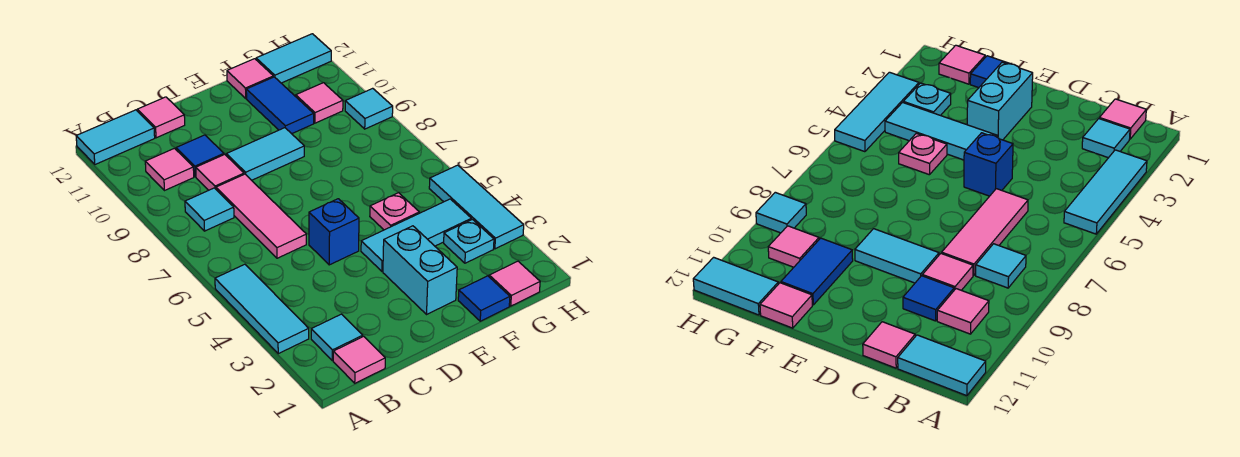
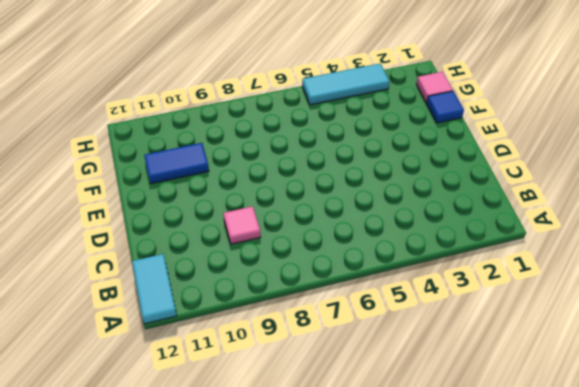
none -> cyan tile A3:A5 level 1
none -> pink tile B1 level 1
none -> cyan tile B2 level 1

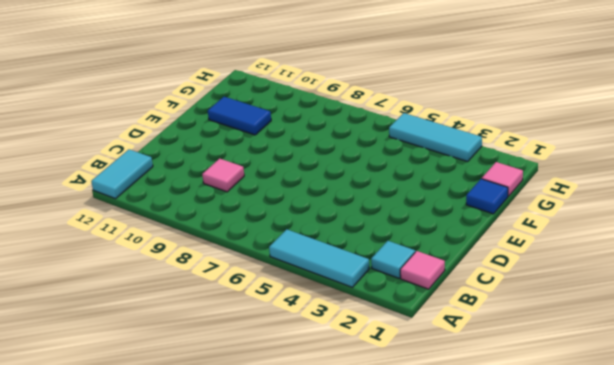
none -> cyan tile B8 level 1
none -> pink tile B10 level 1
none -> pink tile C6:C8 level 1

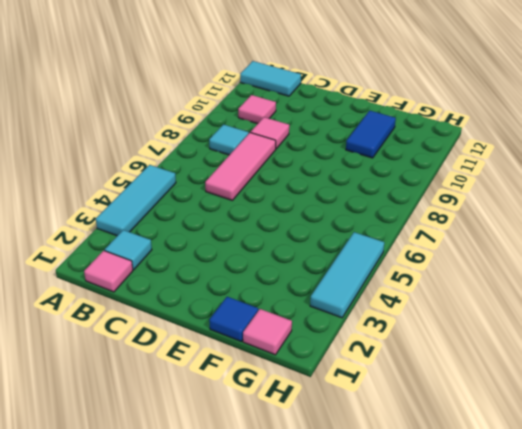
none -> blue tile C10 level 1
none -> pink tile C12 level 1
none -> blue brick D5 level 1

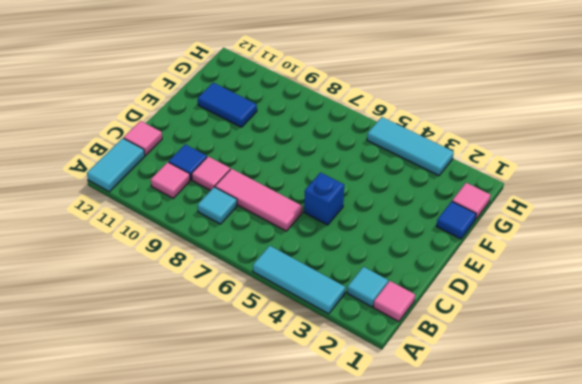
none -> cyan tile D9:E9 level 1
none -> cyan brick E2:E3 level 1
none -> cyan tile E4:G4 level 1

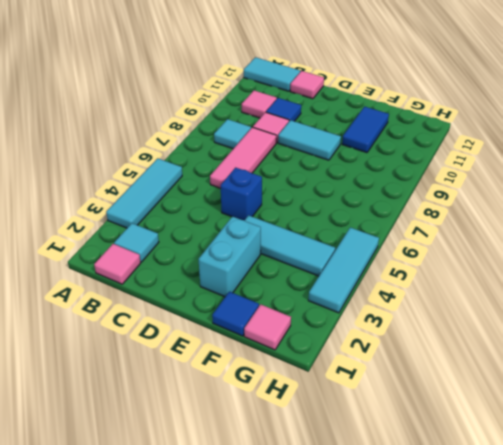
none -> pink plate F5 level 1
none -> pink tile F12 level 1
none -> cyan plate G3 level 1

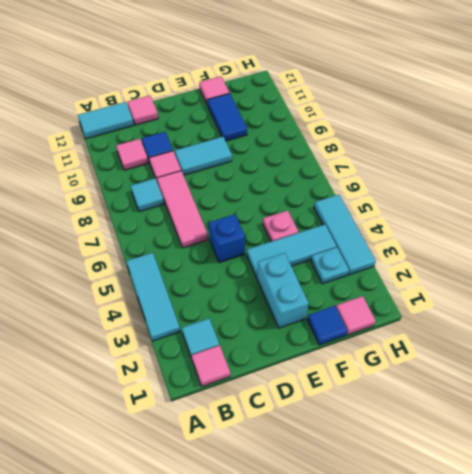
none -> pink tile G10 level 1
none -> cyan tile G12:H12 level 1
none -> cyan tile H9 level 1

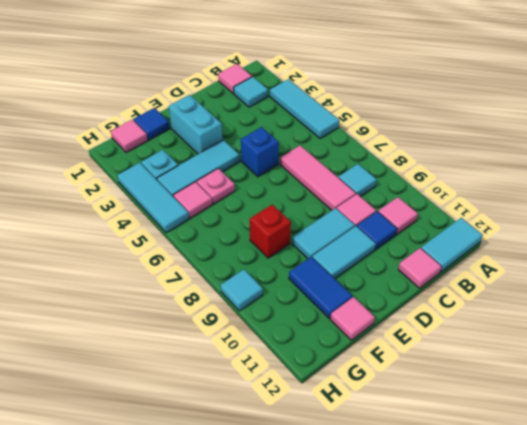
cyan tile D10:E10 level 1 -> cyan tile G12:H12 level 1
red brick F8 level 1 -> none
pink tile G5 level 1 -> pink tile G10 level 1

